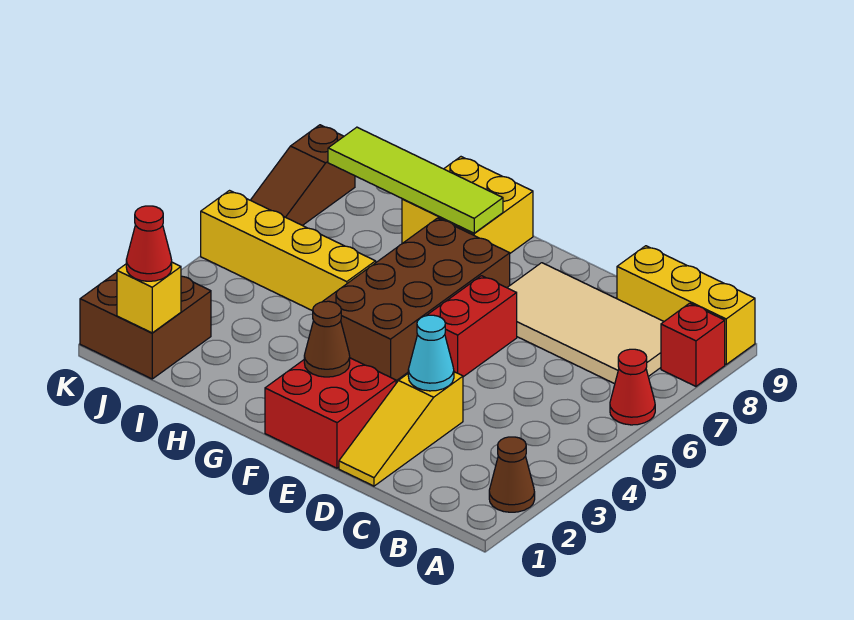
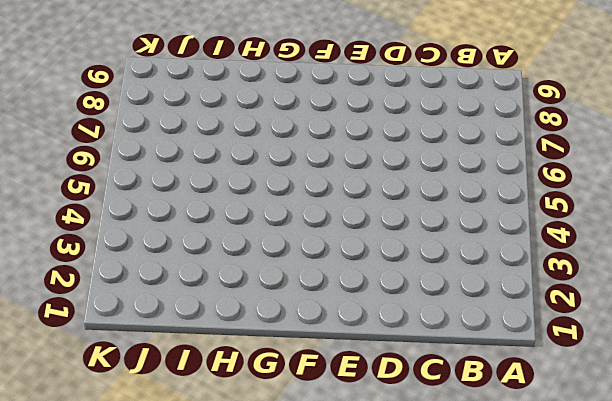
none -> brown cone A2 level 1
none -> red cone A6 level 1
none -> red brick A8 level 1

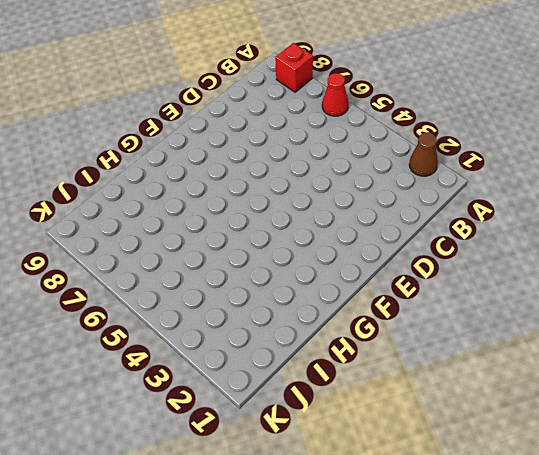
none -> yellow brick A9:C9 level 1
none -> tan tile B7:E8 level 1
none -> yellow slope D1:D3 level 1 top 3

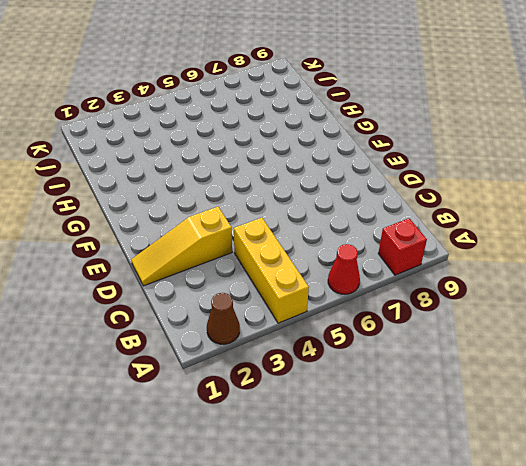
yellow brick A4:C4 level 1 -> yellow brick A9:C9 level 1
none -> tan tile B7:E8 level 1
none -> red brick E1:F2 level 1
none -> red brick E5:E6 level 1

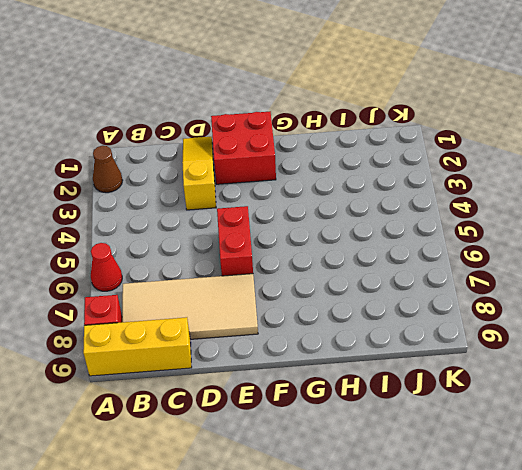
none -> brown brick F4:G7 level 1
none -> yellow brick G8:H9 level 1
none -> yellow brick H5:K5 level 1

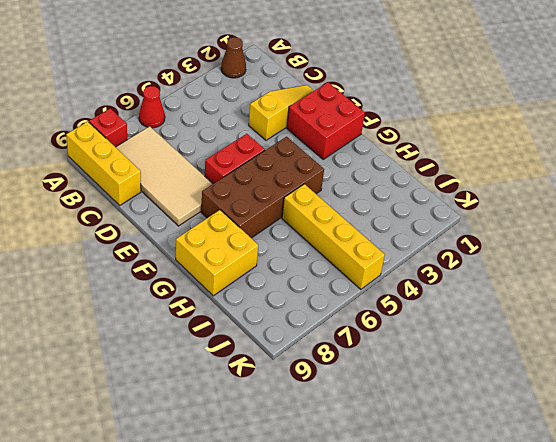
none -> brown brick J1:K2 level 1
none -> brown slope K6:K8 level 1 top 8
none -> cyan cone D3 level 2

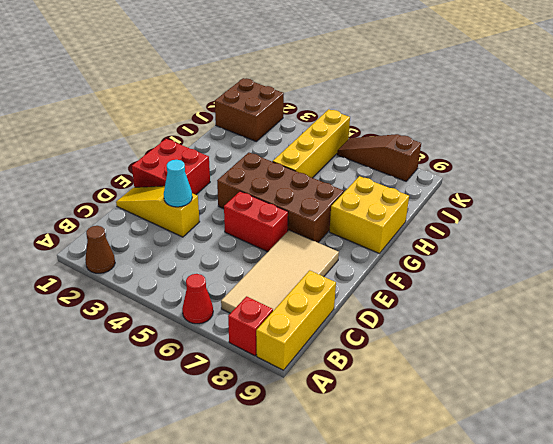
none -> brown cone F2 level 2
none -> lime tile G8:J8 level 2
none -> yellow brick J1 level 2

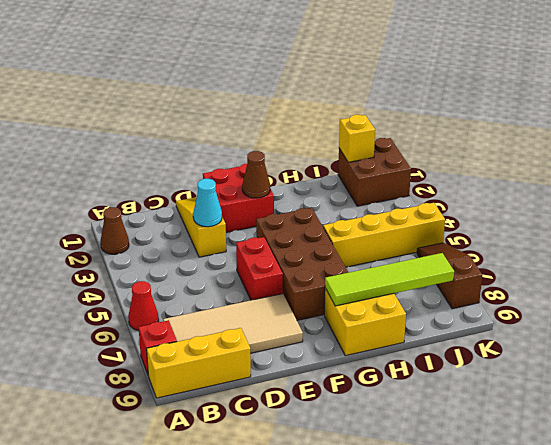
none -> red cone J1 level 3

